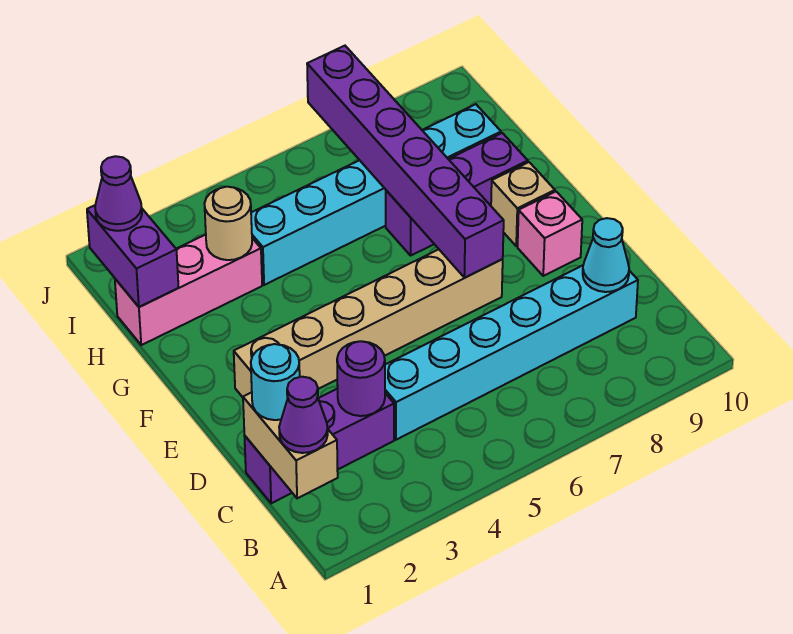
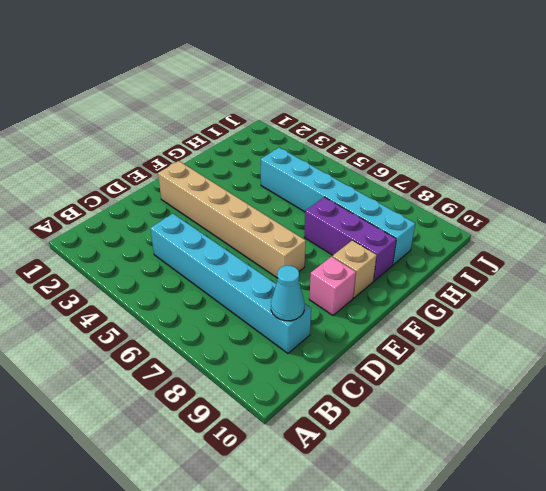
none -> purple brick C1:C3 level 1
none -> pink brick H1:H3 level 1
none -> tan brick B1:C1 level 2

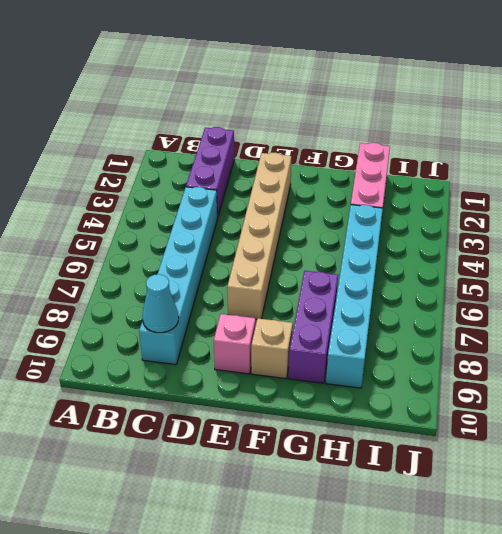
none -> tan brick B1:C1 level 2
none -> purple round brick C3 level 2
none -> purple brick E7:J7 level 2

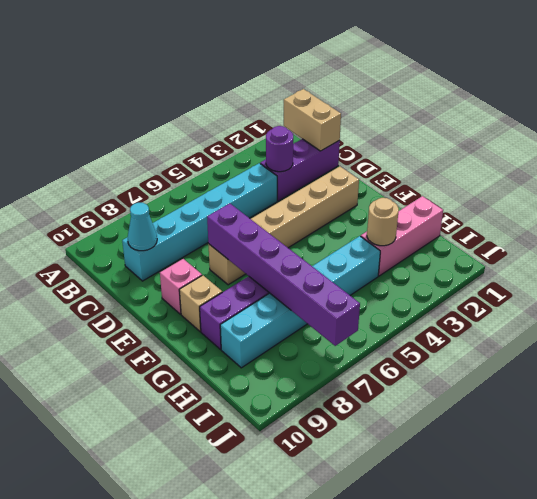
none -> purple brick H1:I1 level 2
none -> purple cone B1 level 3
none -> cyan round brick C1 level 3

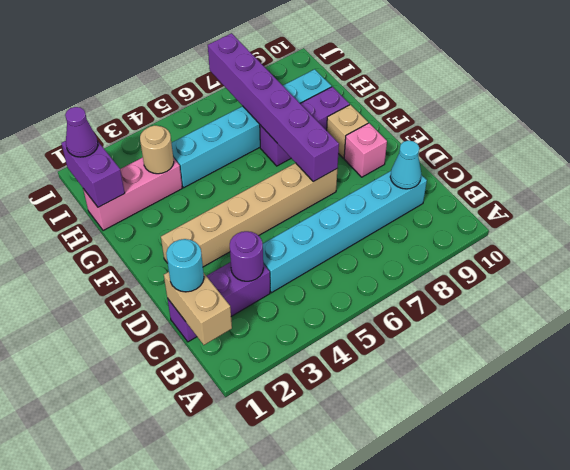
none -> purple cone B1 level 3

